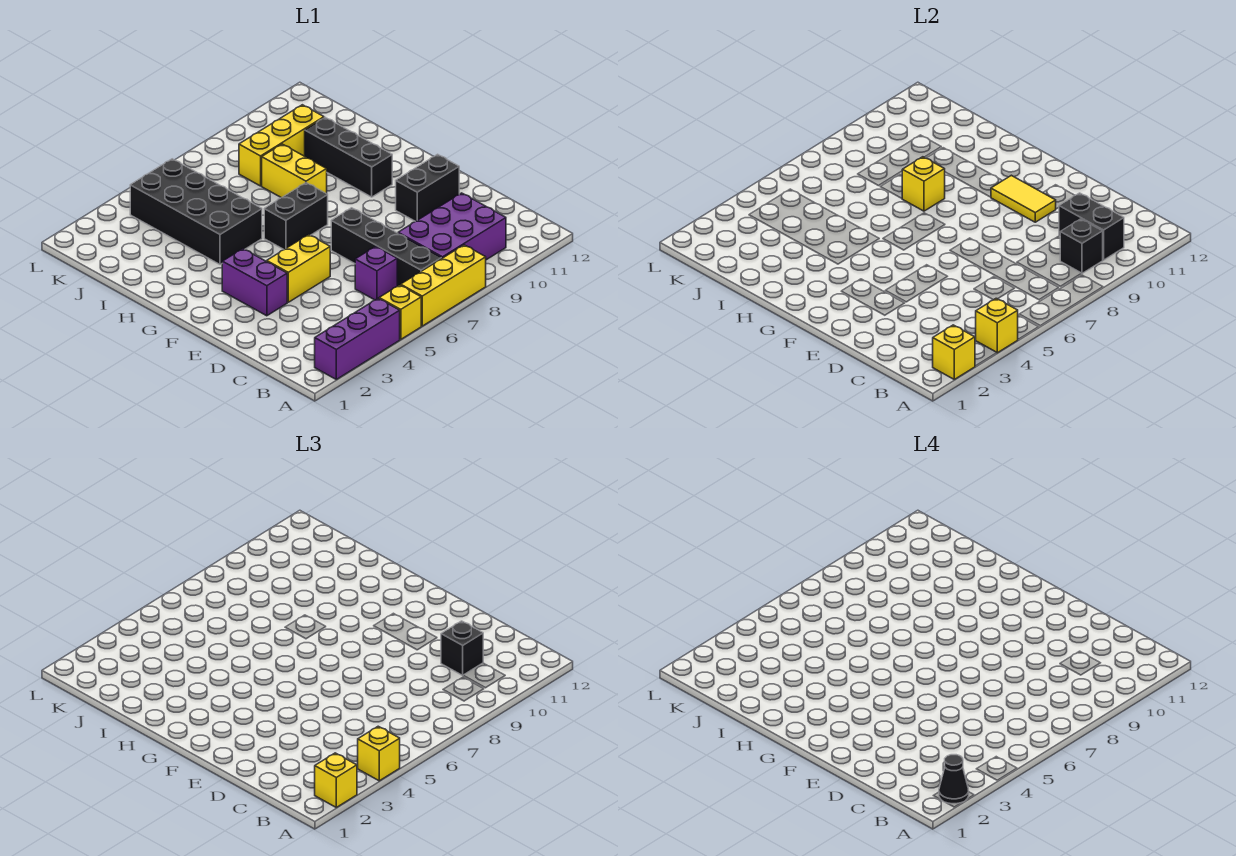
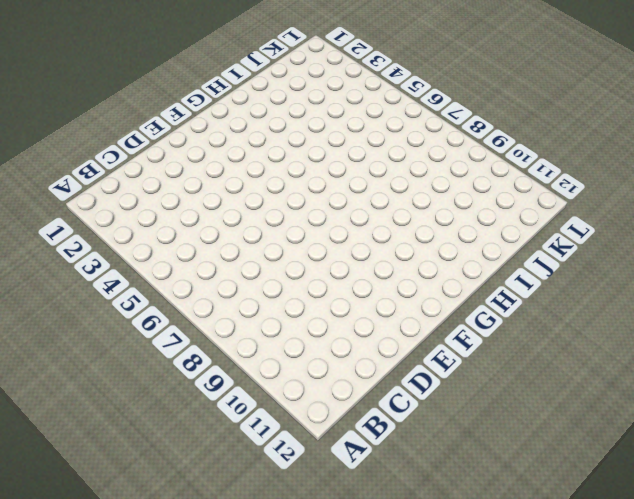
none -> purple brick A2:A4 level 1
none -> yellow brick A5 level 1
none -> yellow brick A6:A8 level 1

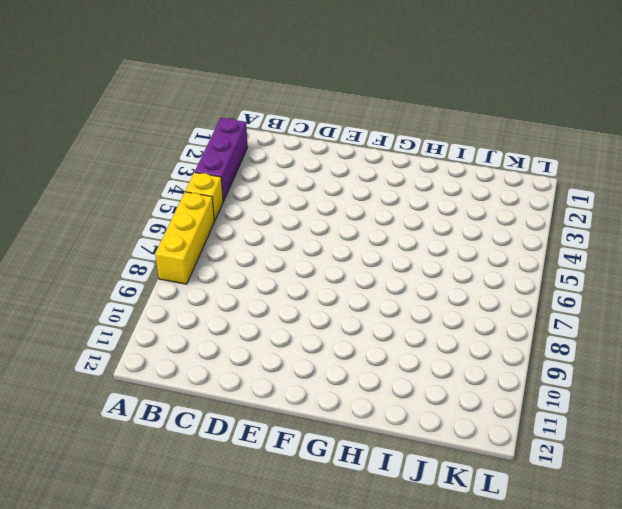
none -> black brick B7:E7 level 1
none -> purple brick B8:C10 level 1
none -> purple brick C6 level 1

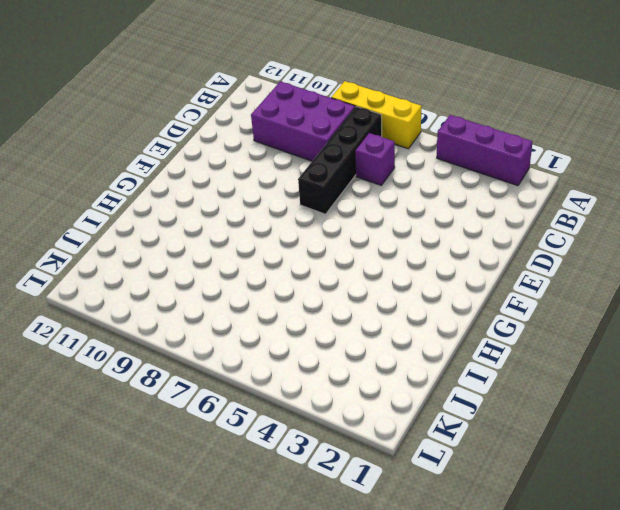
none -> yellow brick A5 level 1
none -> purple brick E3:F3 level 1
none -> yellow brick E4:E5 level 1

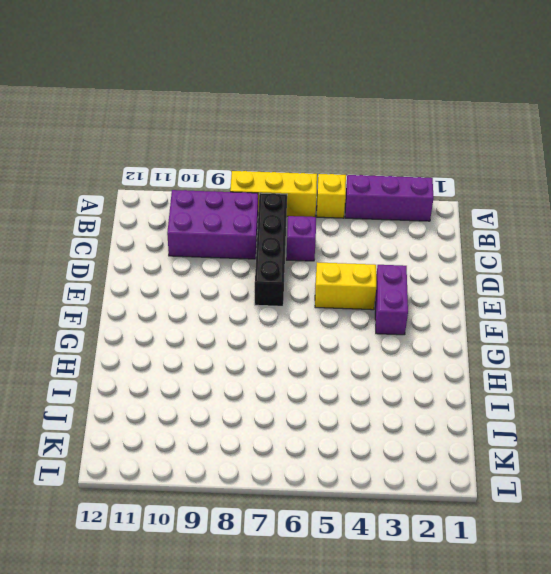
none -> black brick E10:E11 level 1
none -> black brick G6:G7 level 1
none -> black brick G10:I10 level 1

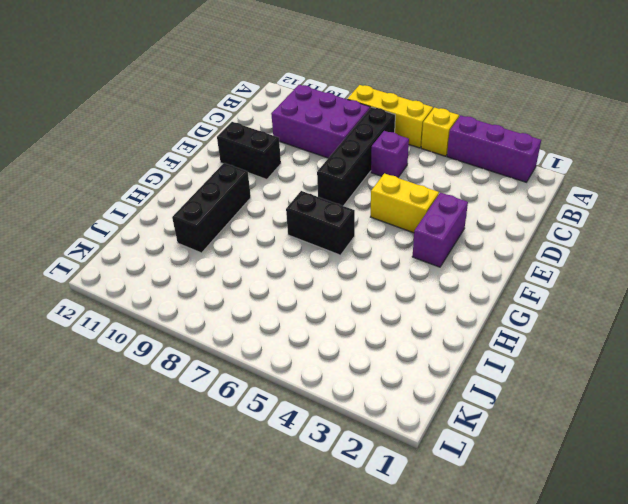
none -> black brick H4:K5 level 1
none -> yellow brick H8:I8 level 1
none -> yellow brick J8:J10 level 1

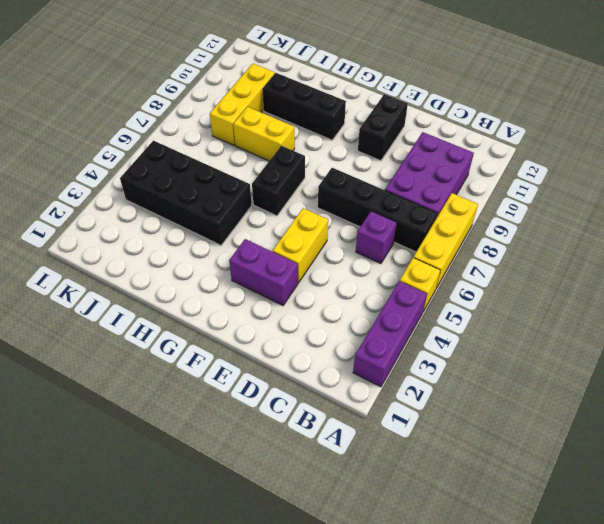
none -> yellow brick A2 level 2
none -> yellow brick A4 level 2
none -> black brick B9 level 2

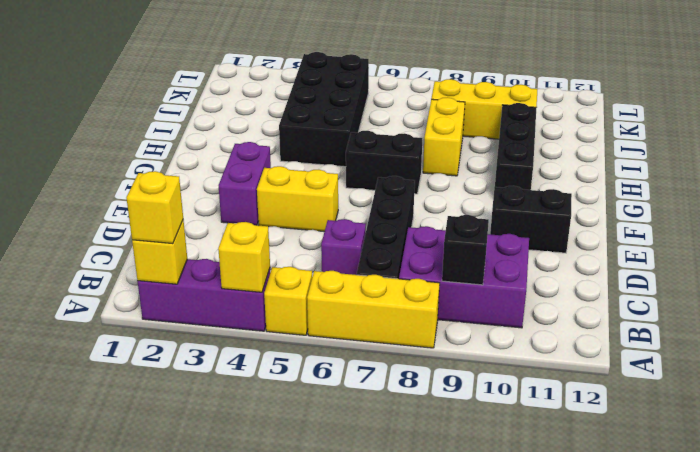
none -> black brick B10:C10 level 2
none -> yellow tile E10:F10 level 2
none -> yellow brick H8 level 2

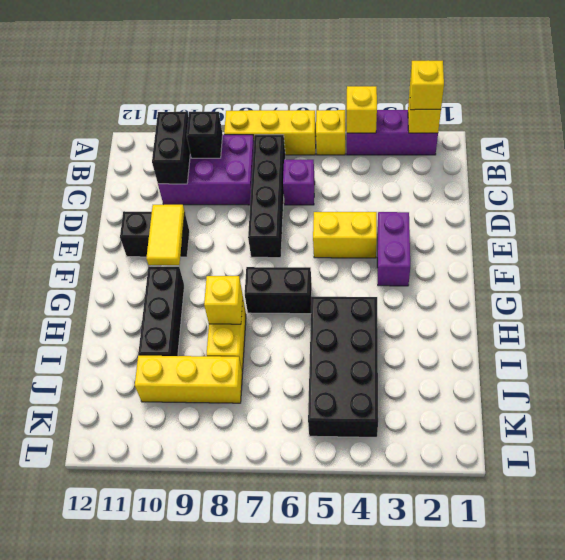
none -> yellow brick A4 level 3
none -> black brick C10 level 3
none -> black cone A2 level 4

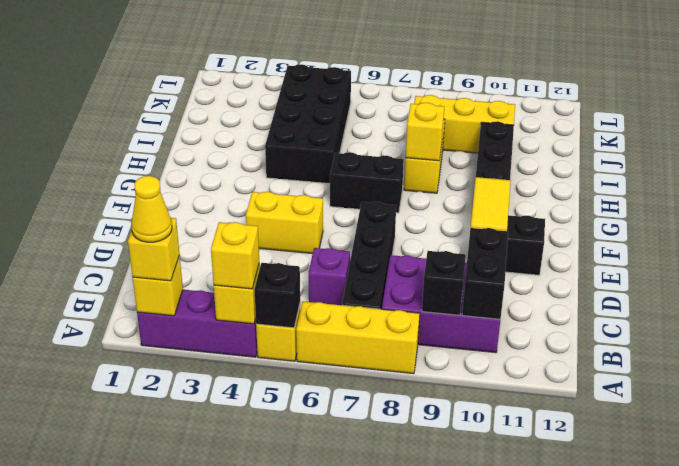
yellow cone A2 level 4 -> black cone A2 level 4
black brick A5 level 2 -> black brick C10 level 3
none -> purple brick E3:F3 level 1

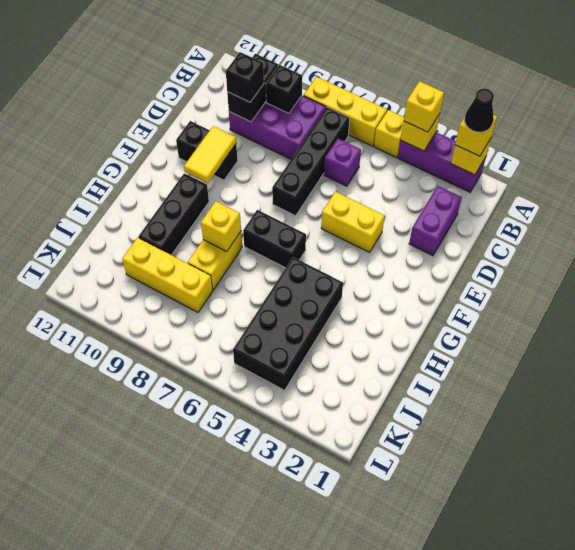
purple brick C2:D2 level 1 -> purple brick E3:F3 level 1

